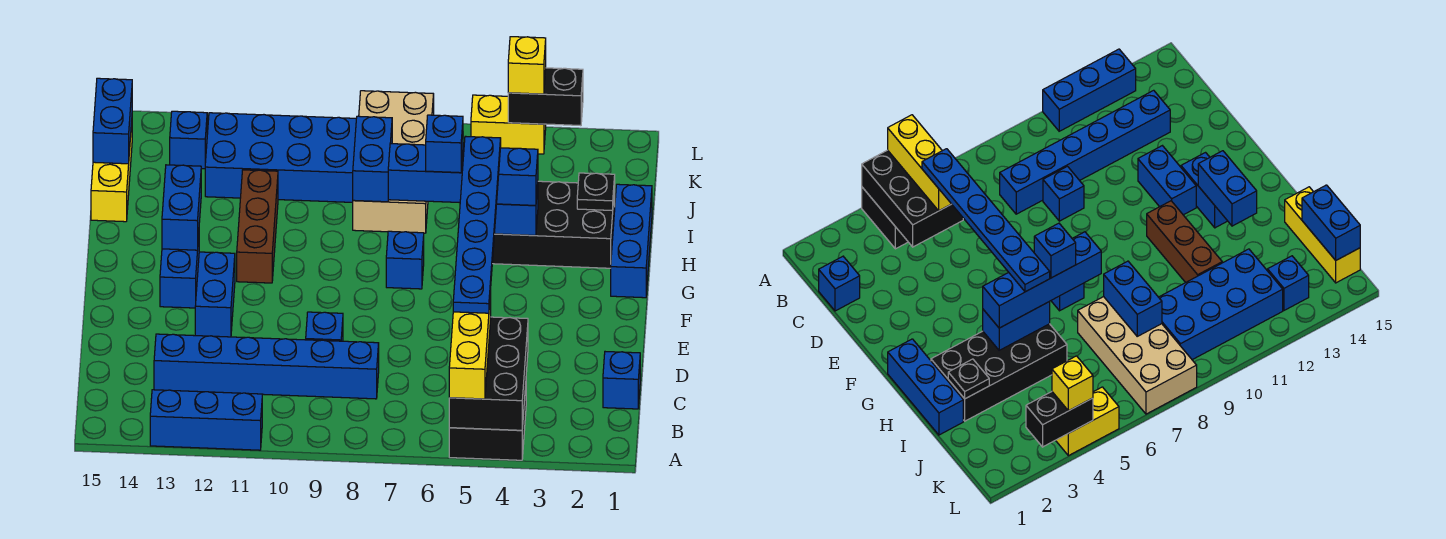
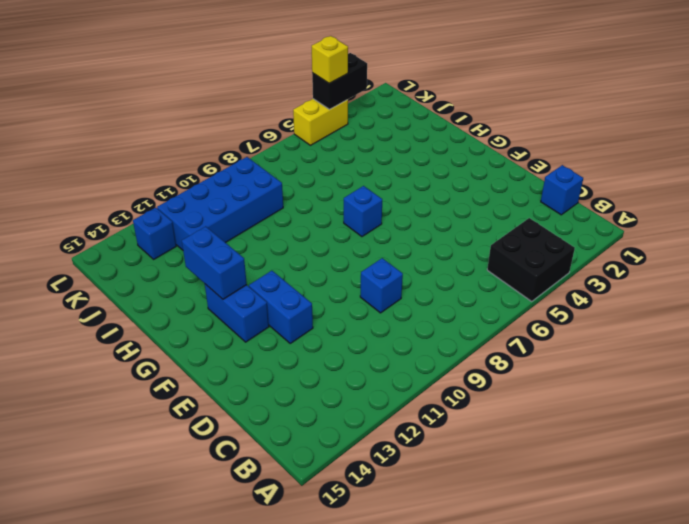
none -> blue brick A11:A13 level 1
none -> blue brick C8:C13 level 1
none -> blue brick G1:I1 level 1

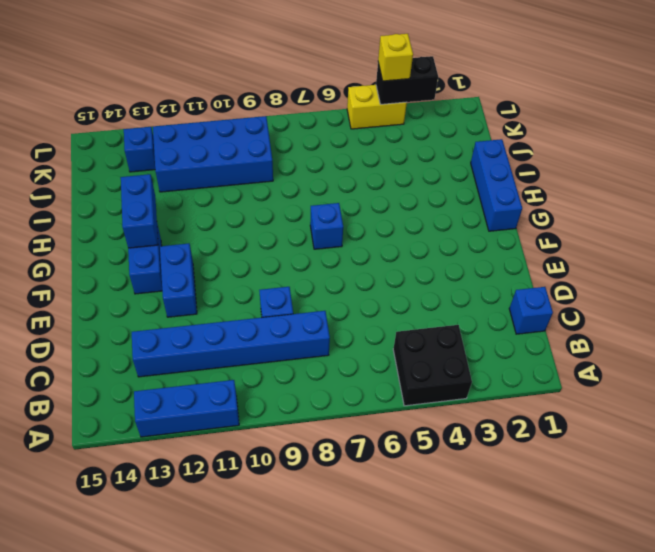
none -> brown brick G11:I11 level 1
none -> black brick H2:I5 level 1
none -> tan brick I7:L8 level 1

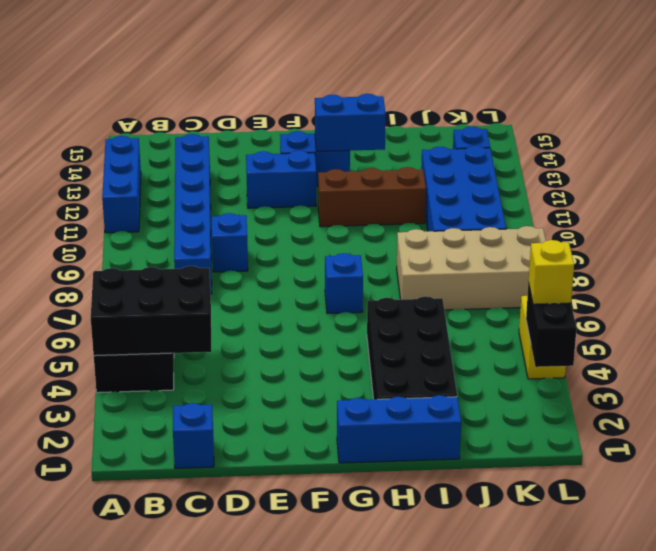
none -> yellow brick I15:K15 level 1
none -> blue brick H4:H5 level 2
none -> black plate I2 level 2

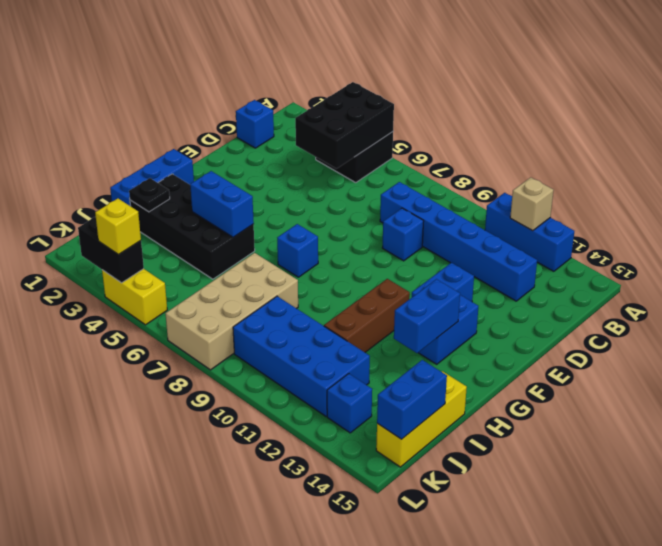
tan brick A12 level 2 -> none
none -> blue brick I8:J8 level 2
none -> yellow brick A5:C5 level 3
none -> blue brick H4:H7 level 3

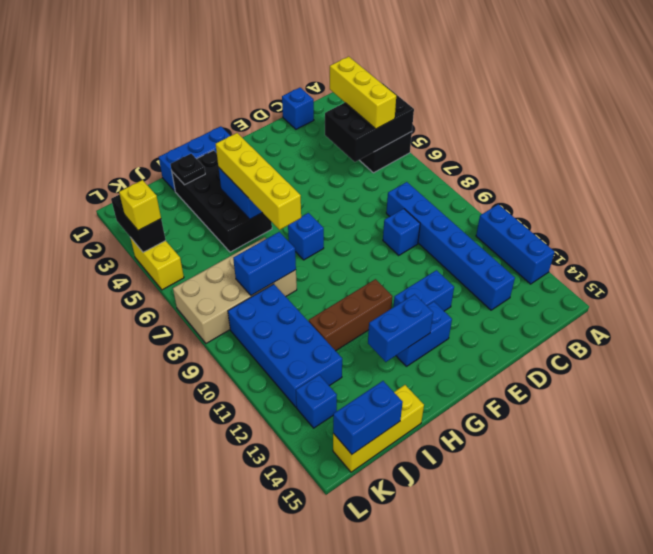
yellow brick B3:B5 level 3 -> yellow brick A5:C5 level 3
yellow brick H4:H7 level 3 -> blue brick H4:H7 level 3
none -> blue plate C5:H5 level 4
none -> blue brick H6 level 4

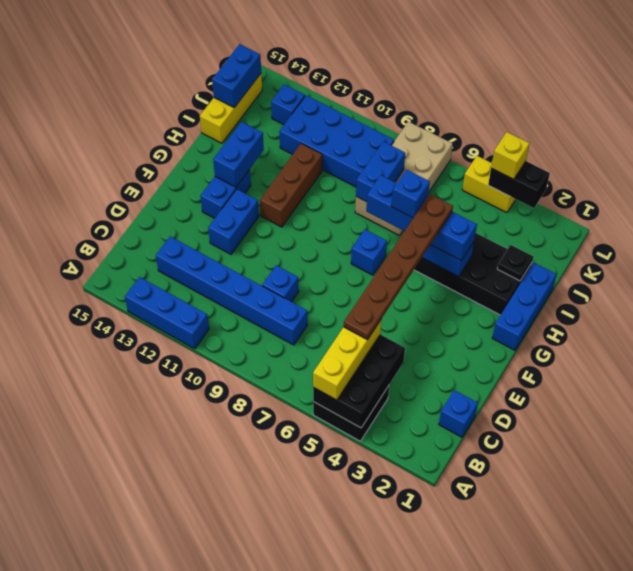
brown plate C5:H5 level 4 -> blue plate C5:H5 level 4

